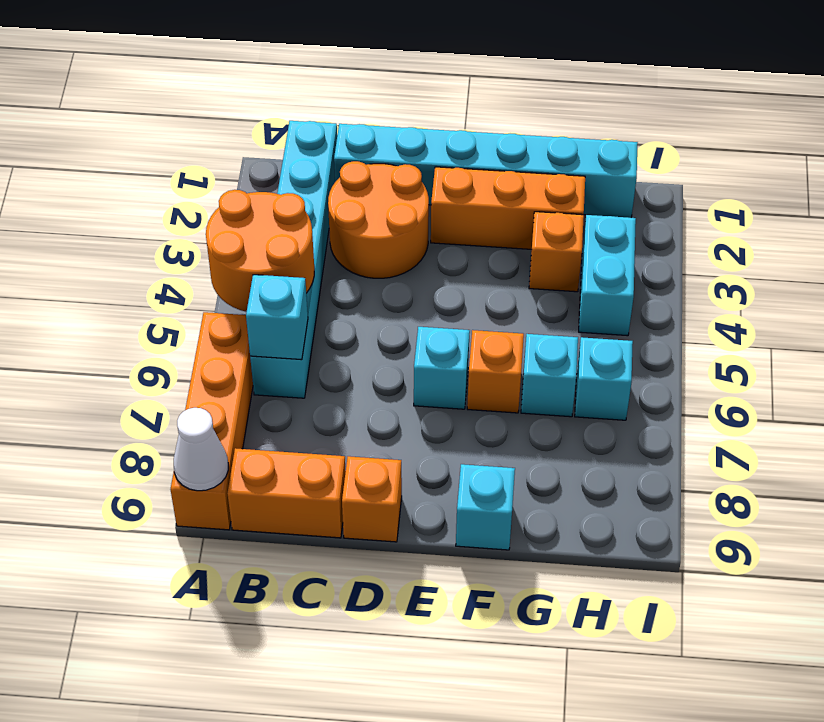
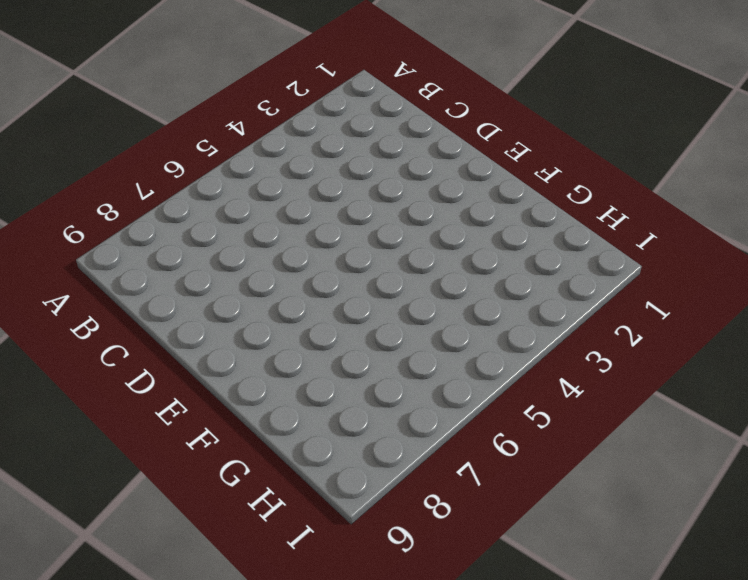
none -> orange brick A6:A9 level 1
none -> cyan brick B1:B6 level 1
none -> orange brick B9:C9 level 1

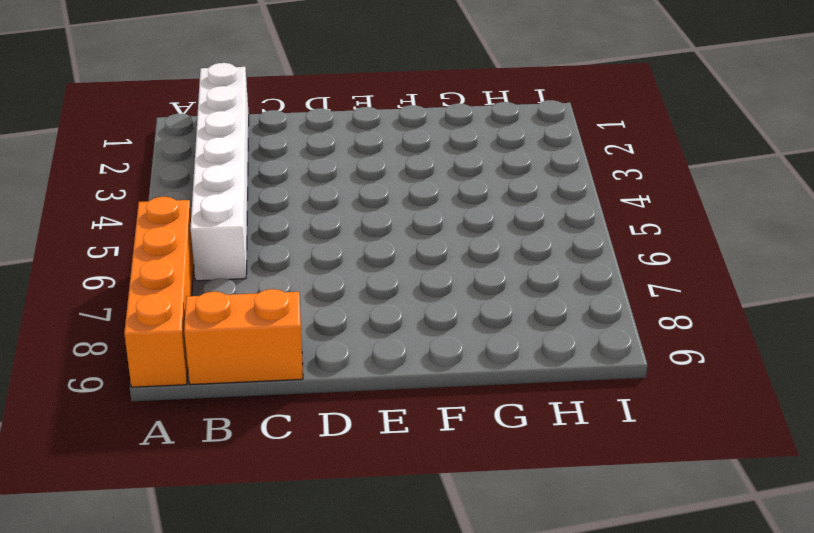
white brick B1:B6 level 1 -> cyan brick B1:B6 level 1
none -> cyan brick C1:H1 level 1
none -> orange round brick C2:D3 level 1
none -> orange brick D9 level 1

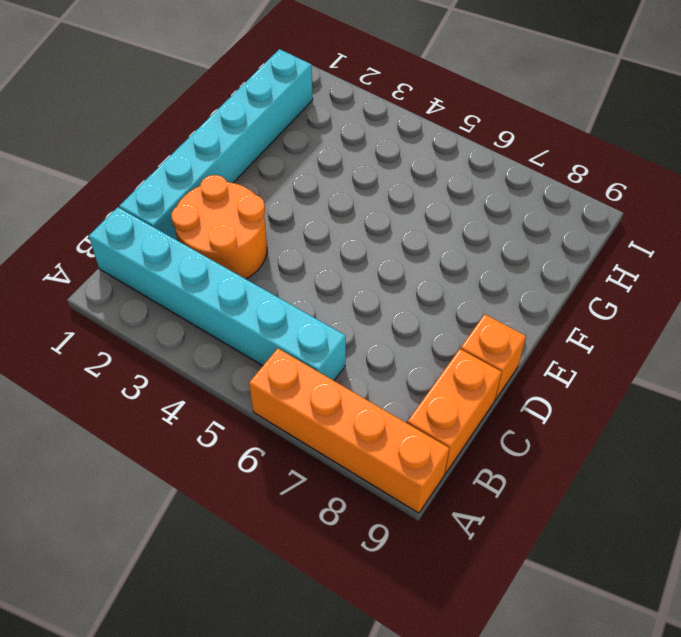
none -> orange brick E2:G2 level 1
none -> cyan brick E6 level 1
none -> orange brick F6 level 1

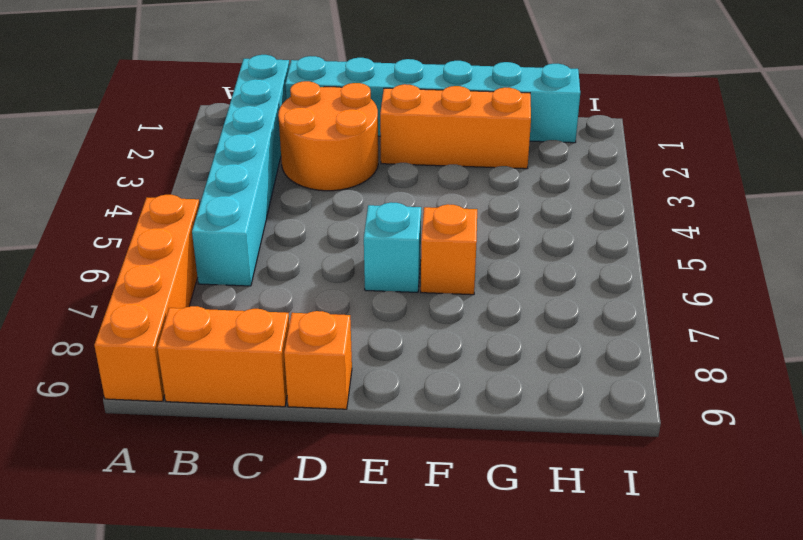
none -> cyan brick F9 level 1
none -> orange brick G3 level 1
none -> cyan brick G6 level 1

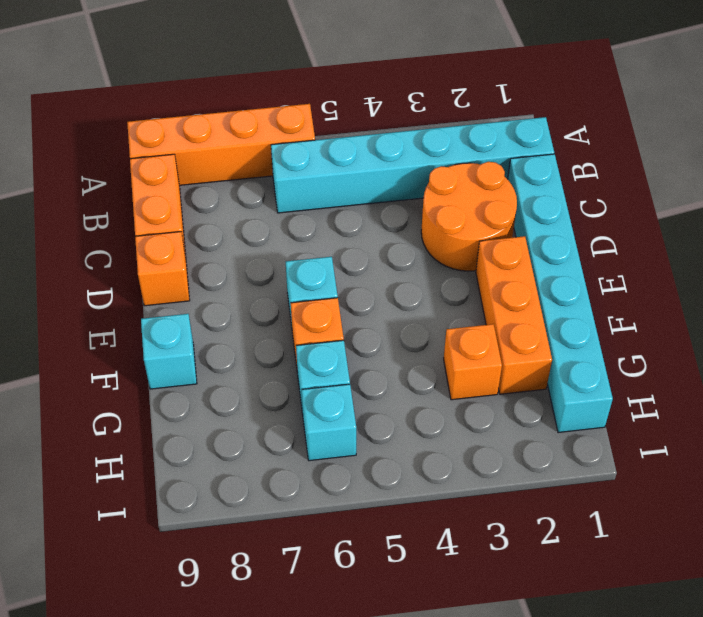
none -> cyan brick H3:H4 level 1
none -> orange round brick A4:B5 level 2
none -> white cone A9 level 2

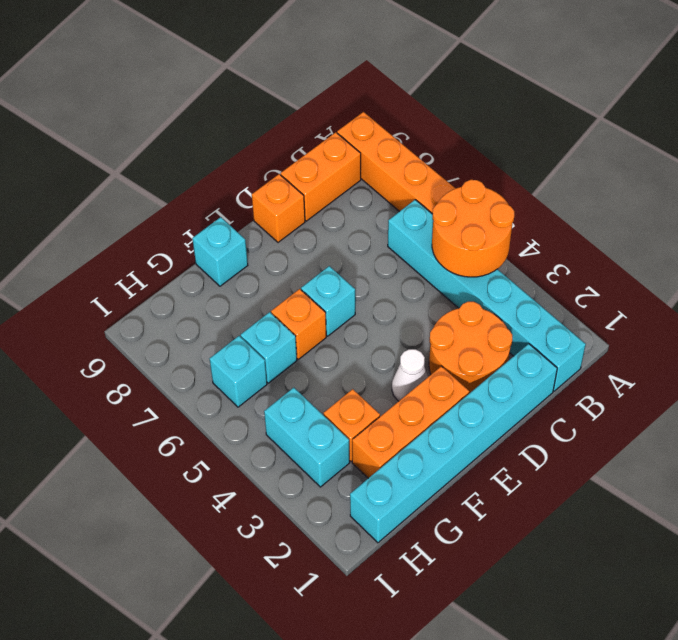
white cone E3 level 1 -> white cone A9 level 2
none -> cyan brick B6 level 2

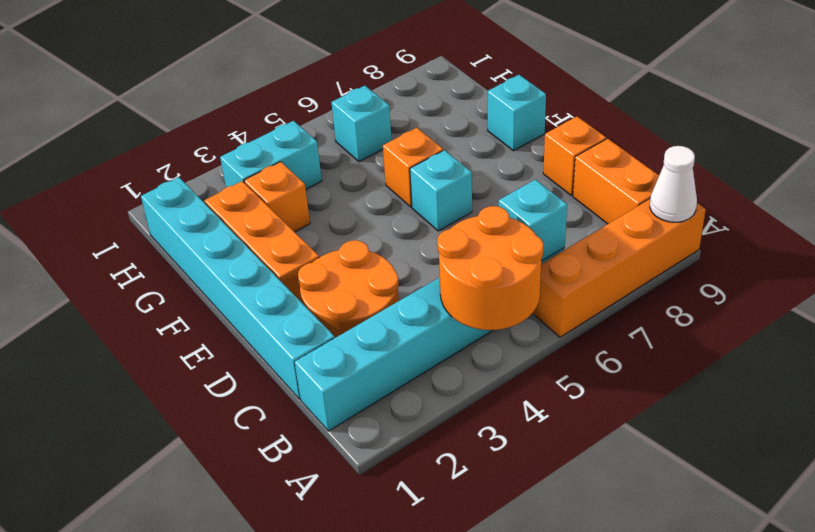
none -> cyan brick G6 level 1

